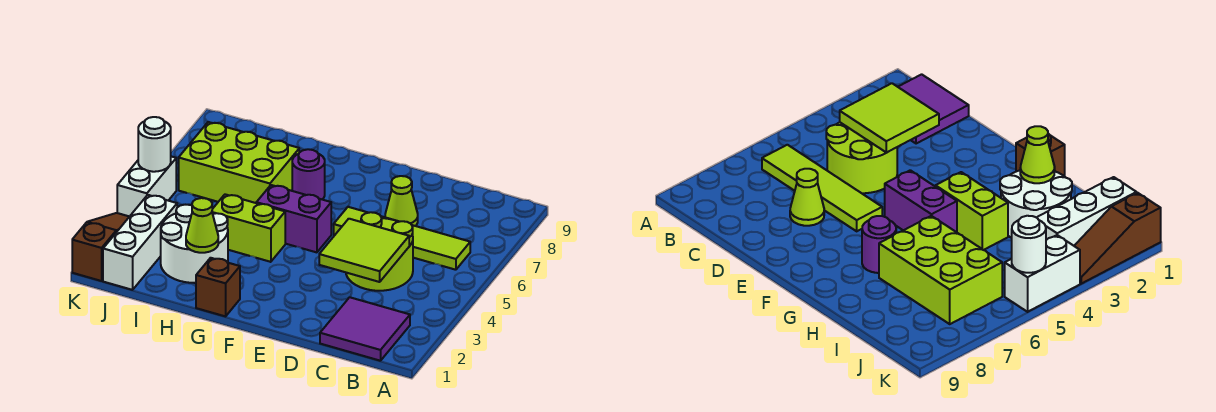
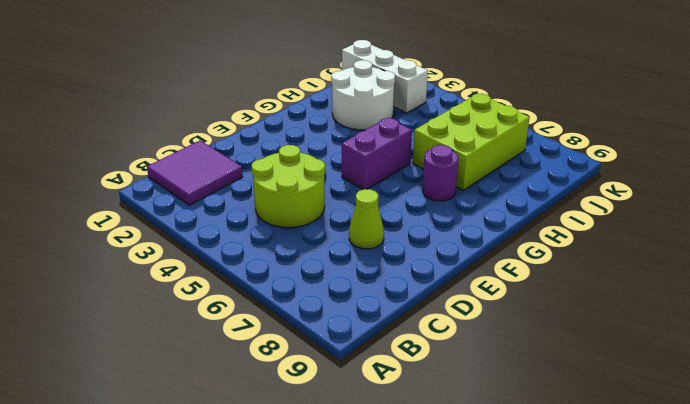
none -> lime tile B6:E6 level 1
none -> brown brick G1 level 1
none -> lime brick G4:H4 level 1

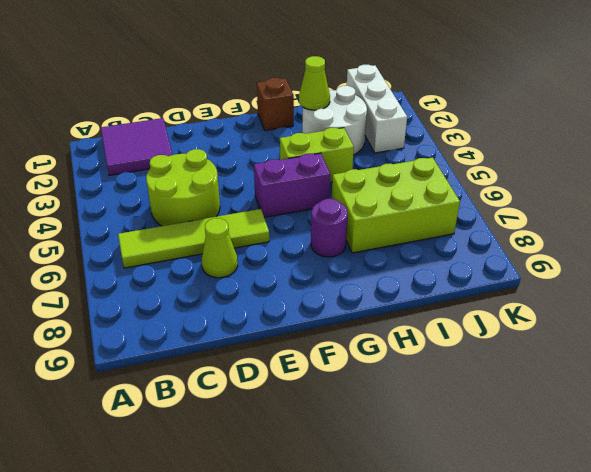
none -> brown slope K1:K3 level 1 top 1
none -> white brick K4:K5 level 1
none -> lime tile C3:D4 level 2

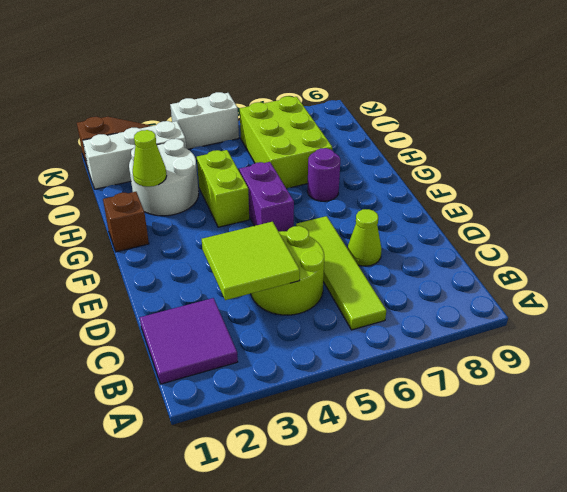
none -> white round brick K5 level 2

